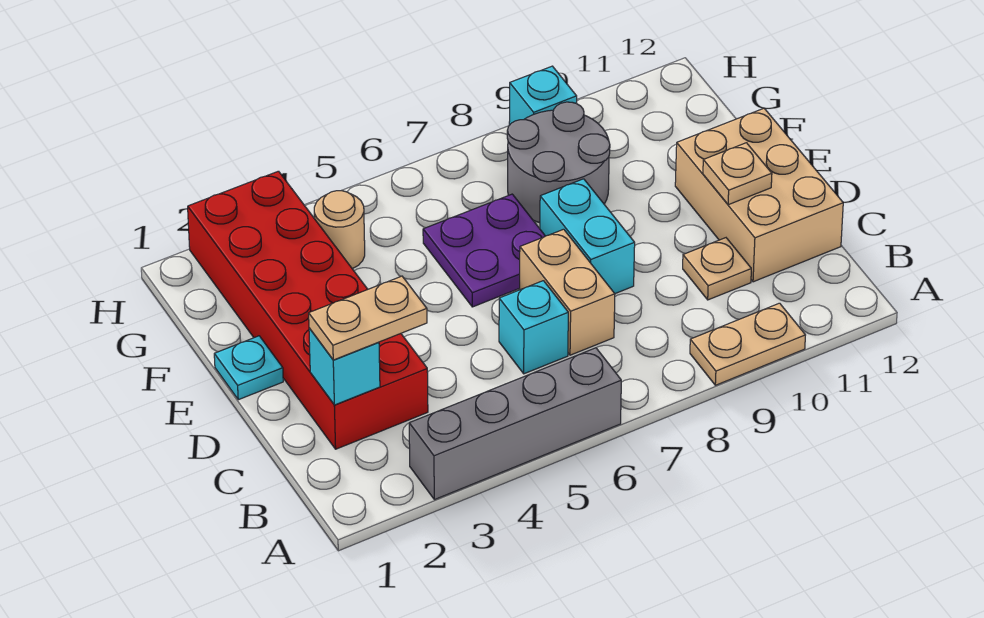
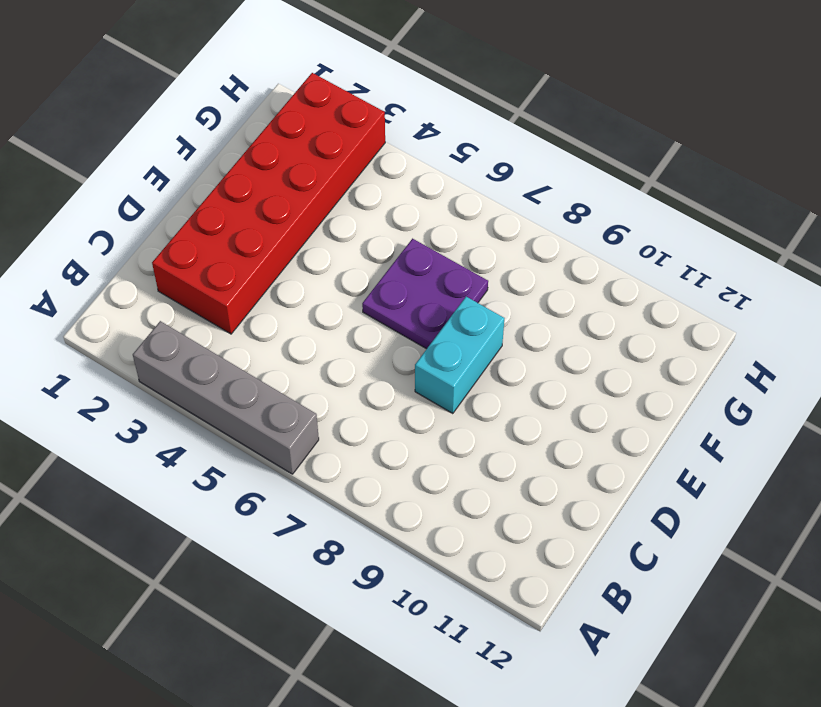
none -> tan plate A9:A10 level 1
none -> cyan brick C6 level 1
none -> tan brick C7:D7 level 1

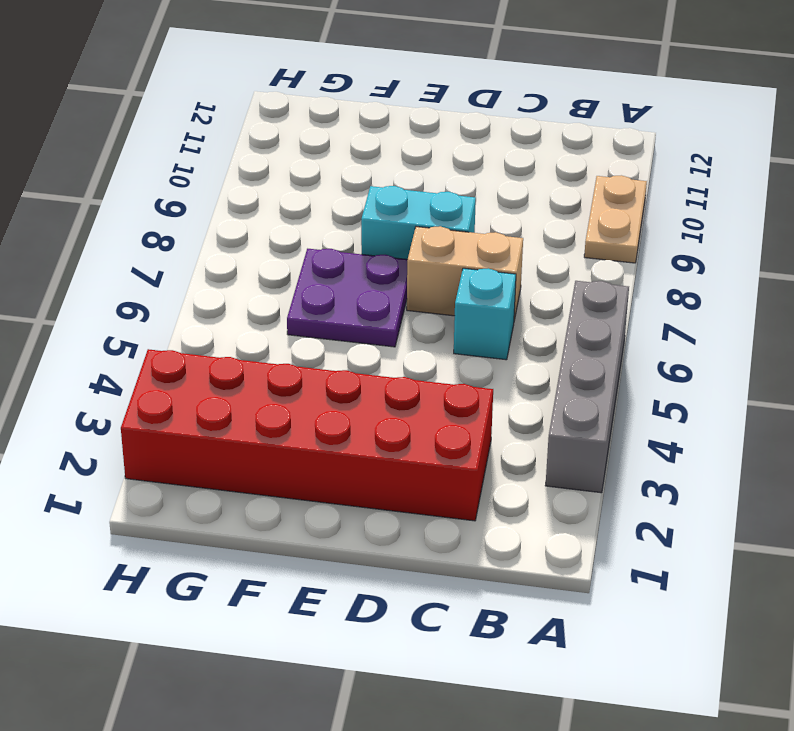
none -> tan plate C10 level 1
none -> tan brick C11:E12 level 1
none -> cyan plate E1 level 1

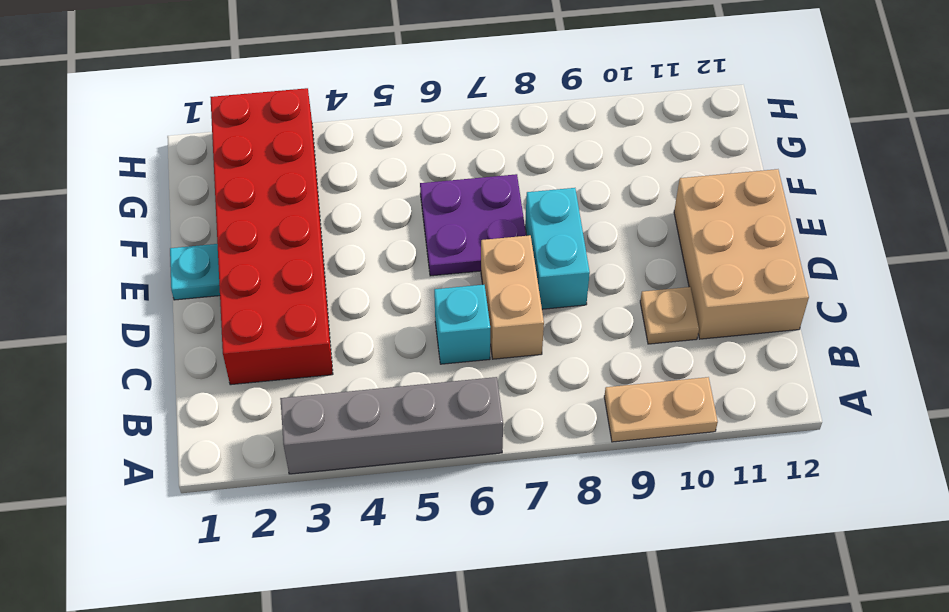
none -> grey round brick F8:G9 level 1
none -> tan round brick G4 level 1
none -> cyan brick H9 level 1

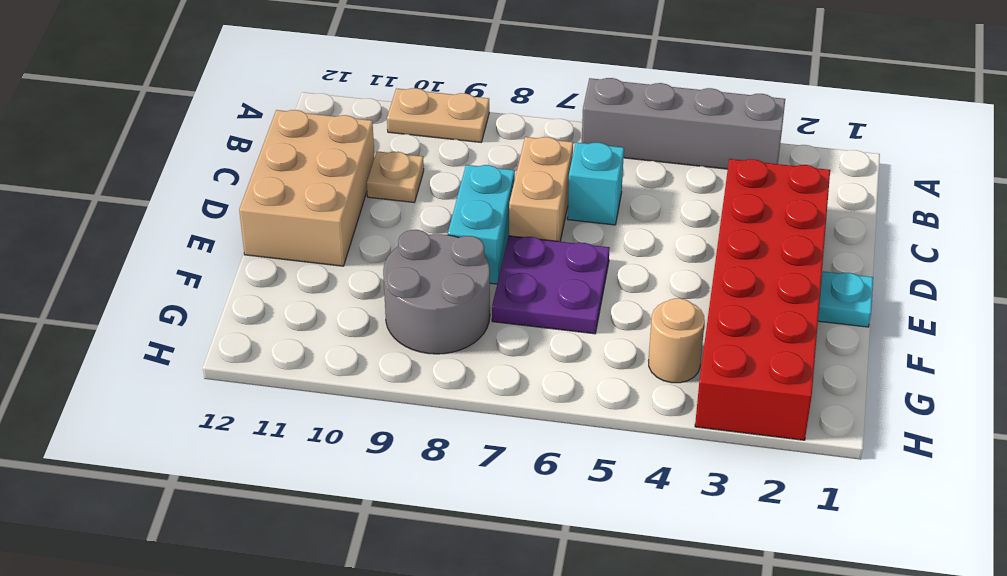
none -> cyan brick H9 level 1
none -> cyan brick C2 level 2
none -> tan plate D11 level 2

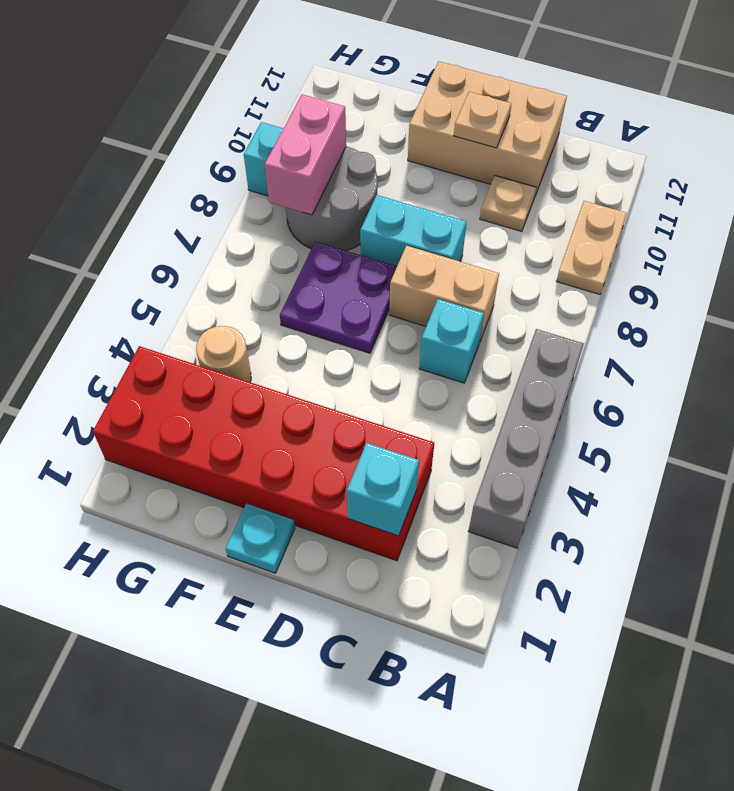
pink brick G8:G9 level 2 -> none
none -> tan plate C2:C3 level 3

